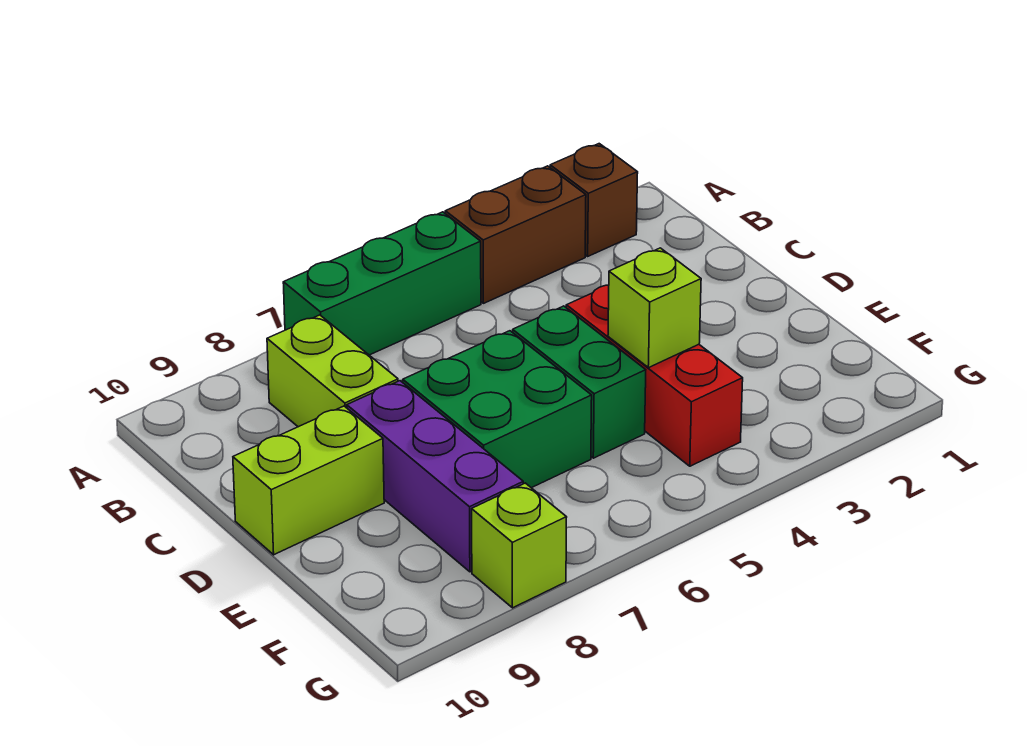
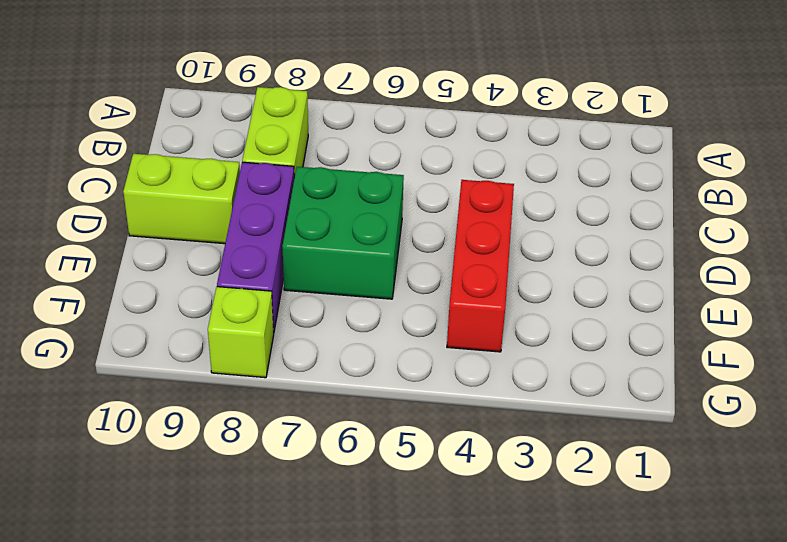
none -> brown brick A2 level 1
none -> brown brick A3:A4 level 1

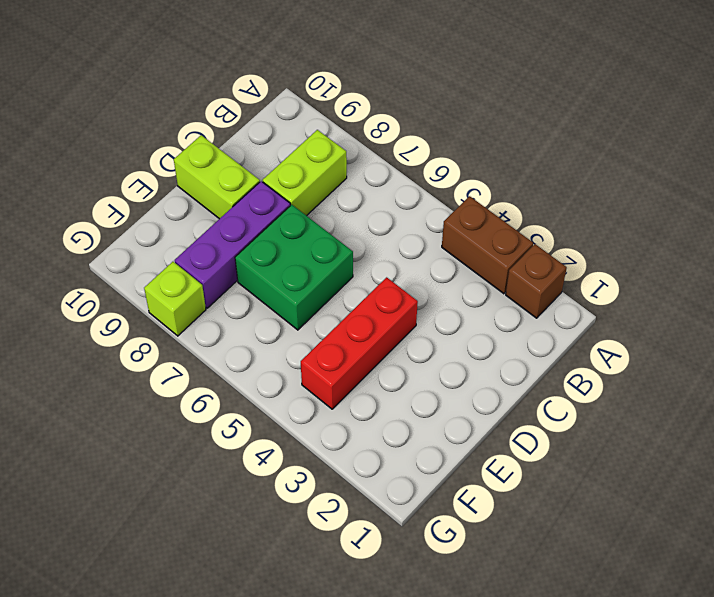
none -> green brick A5:A7 level 1
none -> green brick D5:E5 level 1

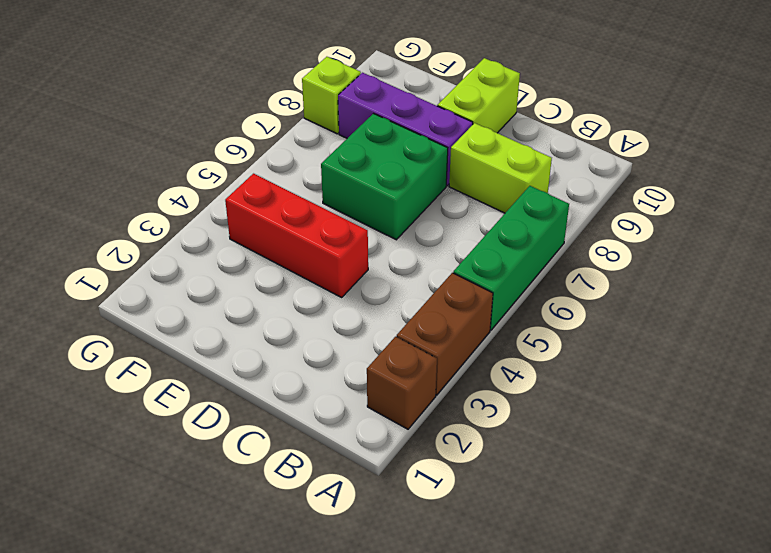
none -> green brick D5:E5 level 1
none -> lime brick E4 level 2

